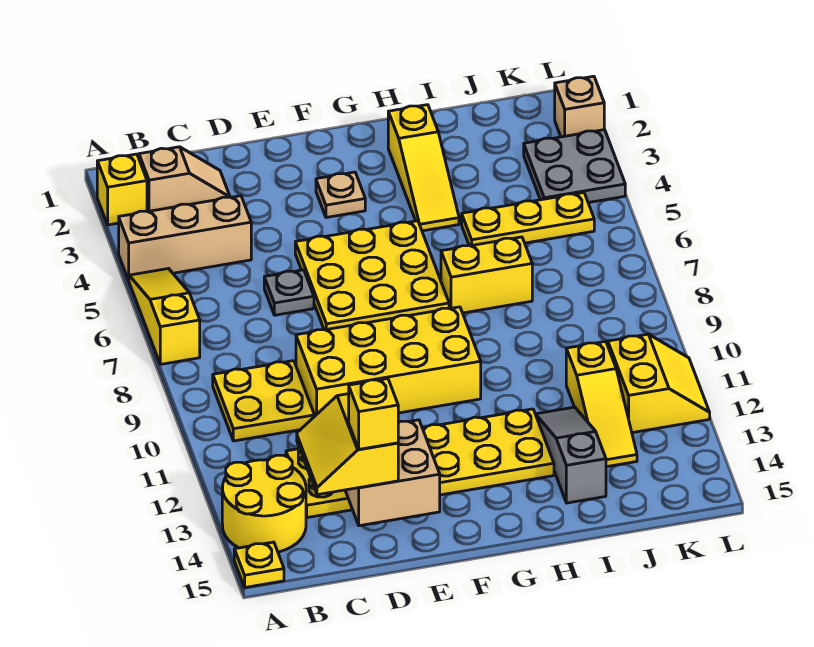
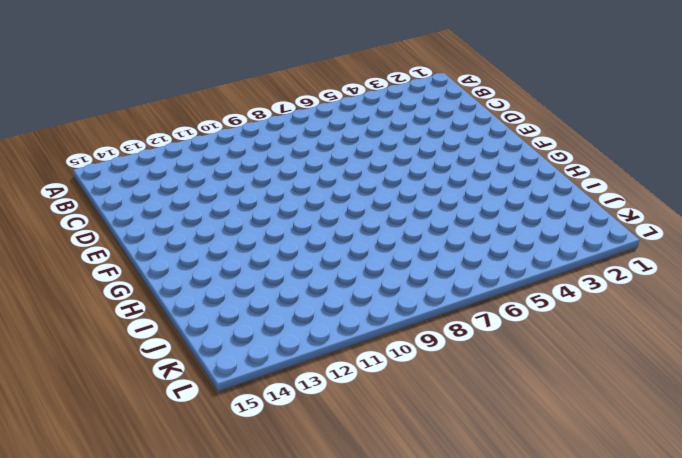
none -> yellow brick A2 level 1
none -> tan brick A4:C4 level 1
none -> yellow slope A5:A7 level 1 top 7

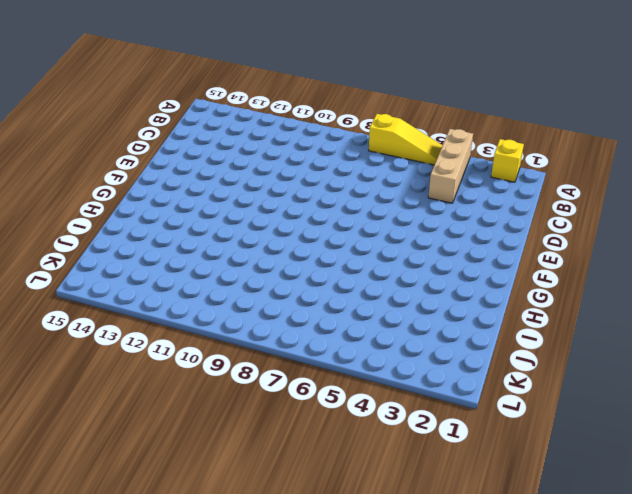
none -> yellow round brick A13:B14 level 1
none -> yellow plate A15 level 1
none -> tan slope B2:C2 level 1 top B

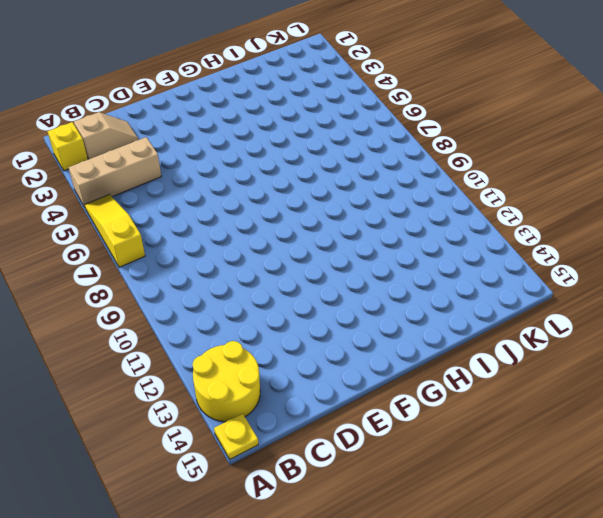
none -> yellow plate B9:C10 level 1
none -> yellow plate C12:H13 level 1
none -> grey plate D6 level 1

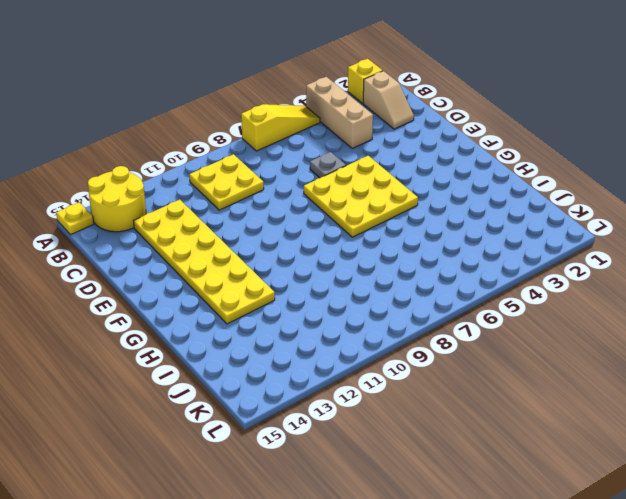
none -> yellow brick D9:G10 level 1
none -> tan plate F3 level 1
none -> yellow slope H2:H4 level 1 top 2

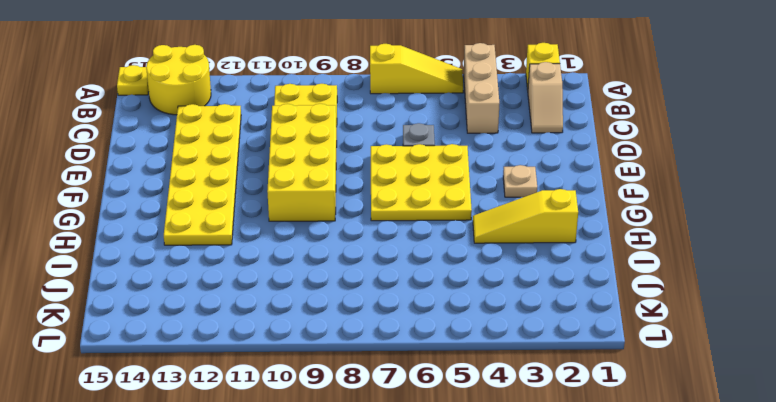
none -> yellow brick H7:I7 level 1
none -> yellow plate I5:K5 level 1
none -> grey slope I12:I14 level 1 top 14

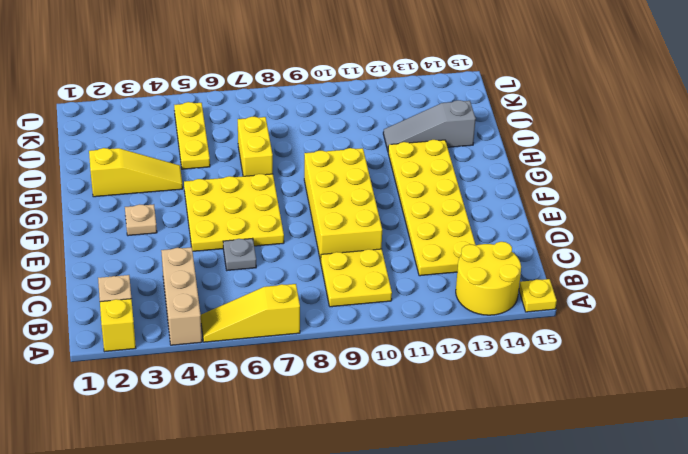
none -> yellow slope J11:J13 level 1 top 11
none -> grey plate K3:L4 level 1
none -> yellow slope K11:L12 level 1 top K

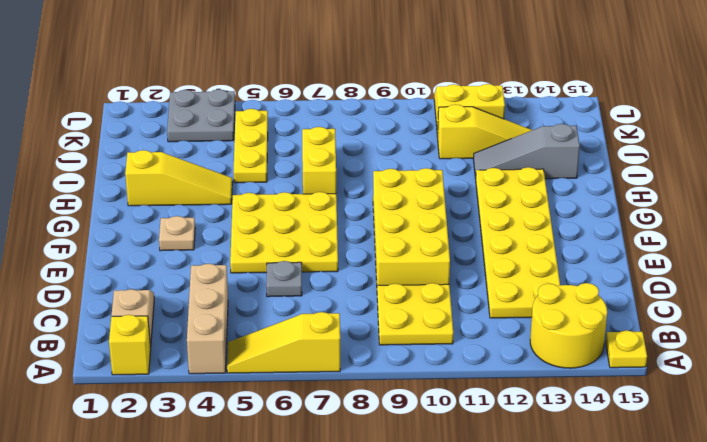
none -> tan brick L2 level 1
none -> tan brick D13:E14 level 2
none -> yellow slope C13:D14 level 3 top D

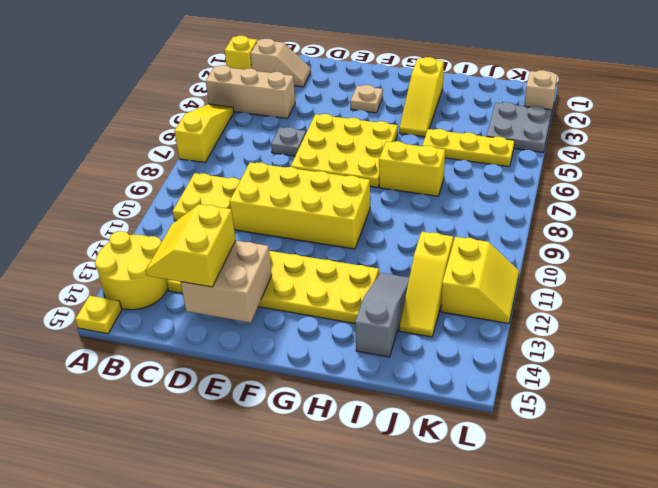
none -> yellow brick D14 level 4

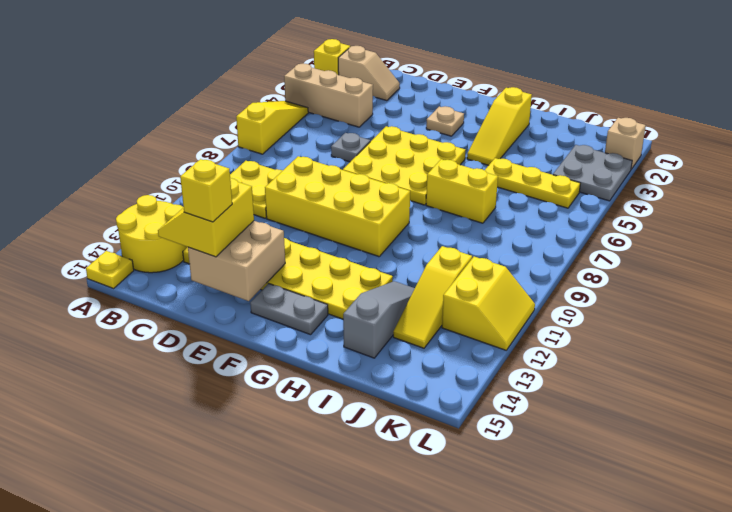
grey plate F14:G14 level 1 -> none

